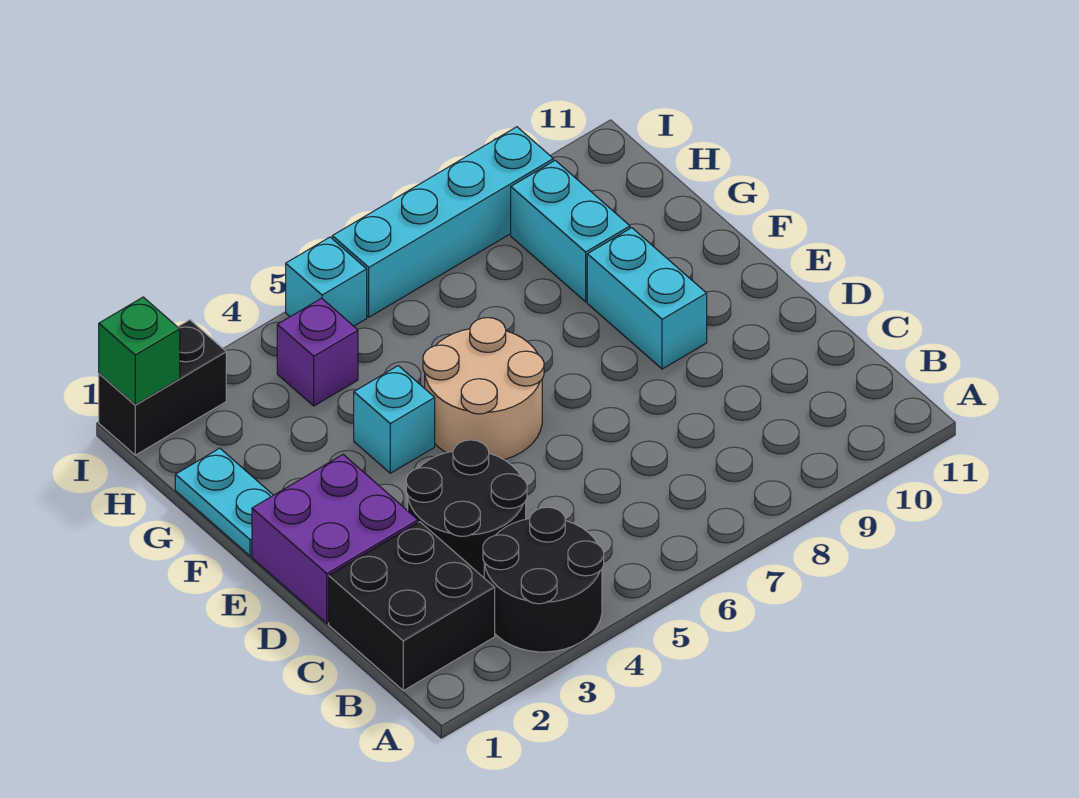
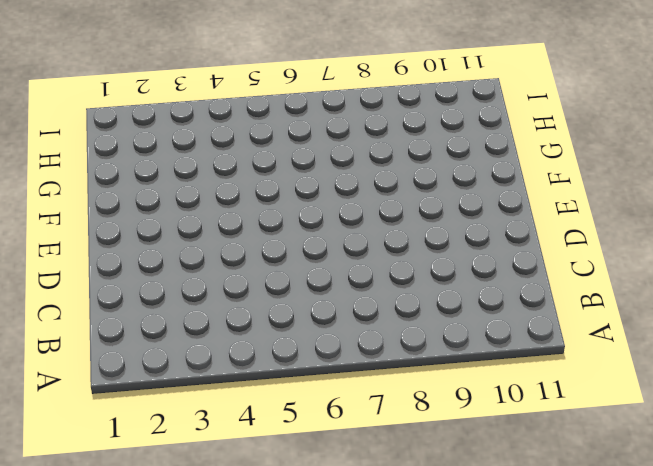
none -> black round brick A3:B4 level 1
none -> black brick B1:C2 level 1
none -> black round brick C3:D4 level 1

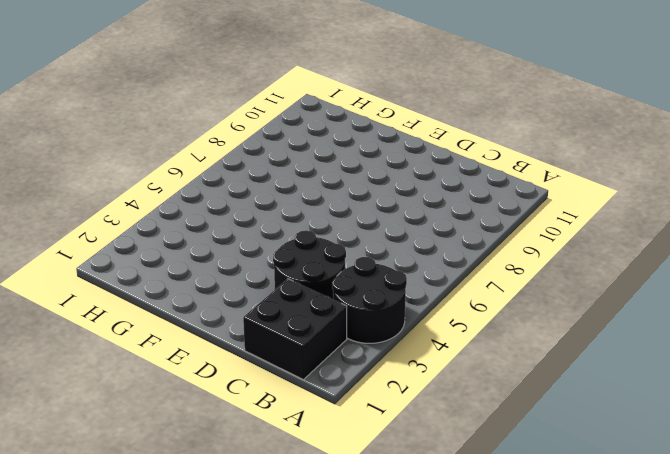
none -> purple brick D1:E2 level 1
none -> tan round brick E5:F6 level 1
none -> cyan brick E9:F9 level 1

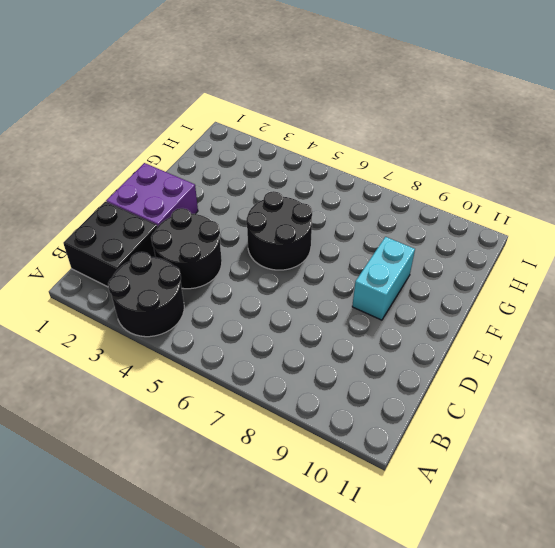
black round brick E5:F6 level 1 -> tan round brick E5:F6 level 1
none -> cyan plate F1:G1 level 1
none -> cyan brick F4 level 1
none -> cyan brick G9:H9 level 1

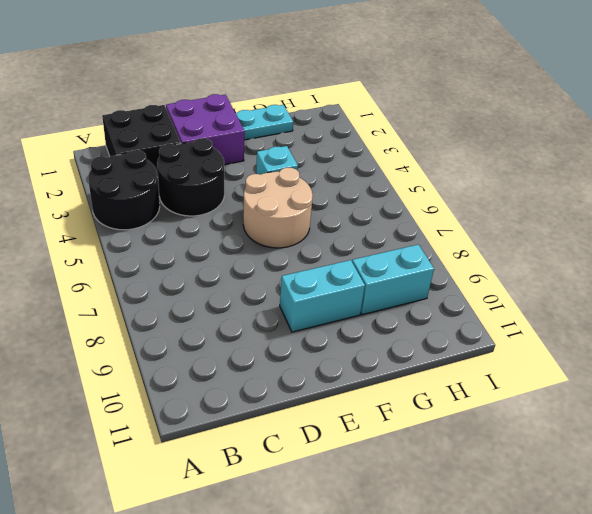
none -> purple brick H4 level 1
none -> black brick I1:I2 level 1
none -> cyan brick I5 level 1

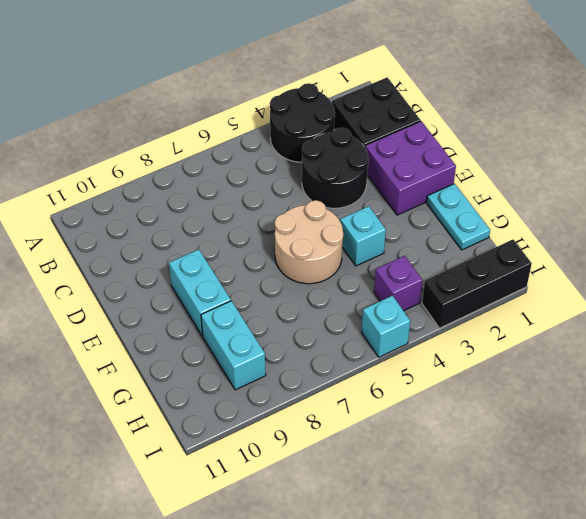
black brick I1:I3 level 1 -> black brick I1:I2 level 1
none -> cyan brick I6:I9 level 1
none -> green brick I1 level 2

